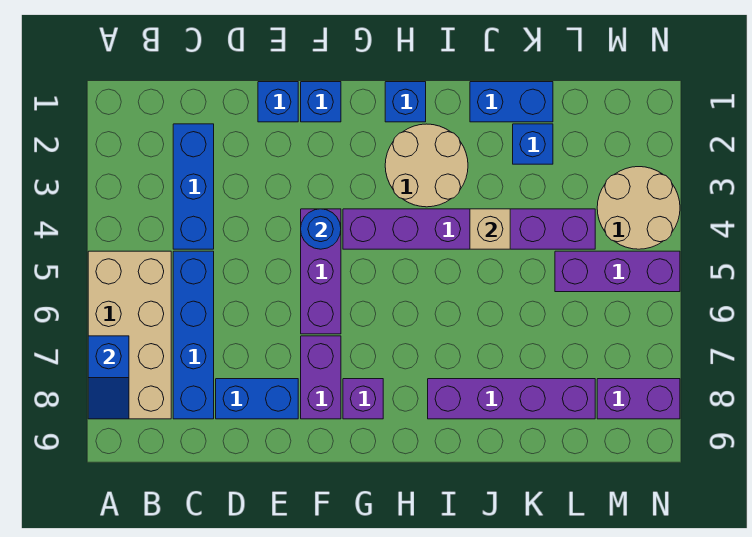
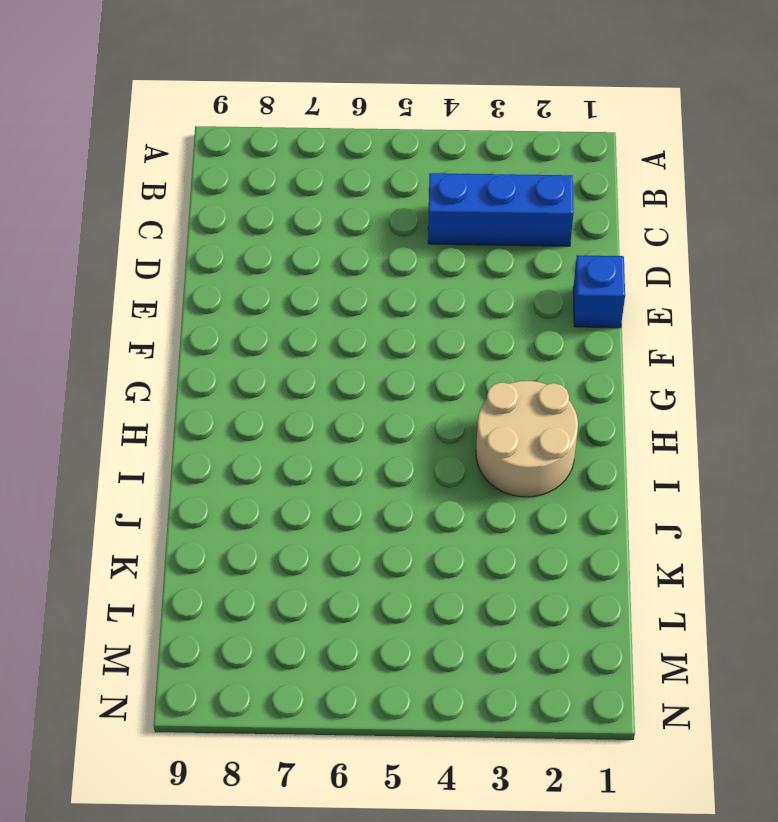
none -> tan brick A5:B8 level 1
none -> blue brick C5:C8 level 1
none -> blue brick D8:E8 level 1

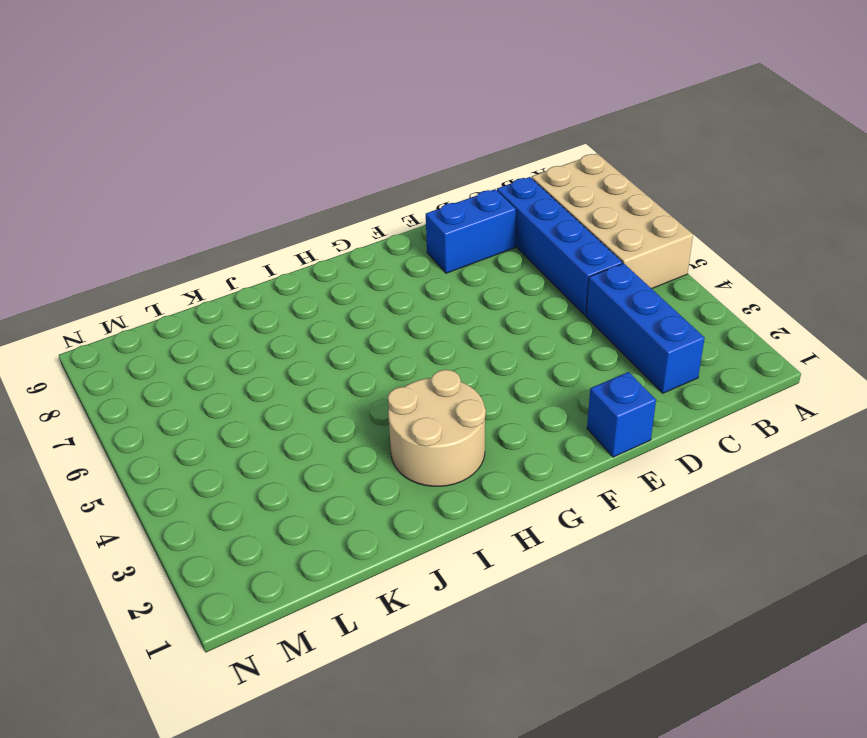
none -> blue brick F1 level 1
none -> purple brick F4:F6 level 1
none -> purple brick F7:F8 level 1

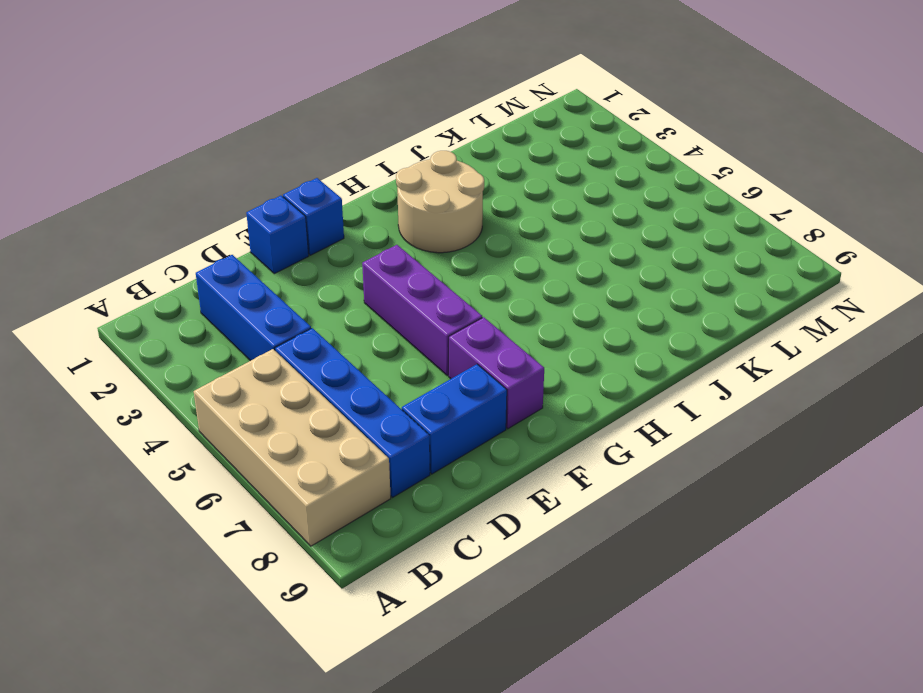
none -> purple brick G4:L4 level 1
none -> purple brick G8 level 1
none -> blue brick H1 level 1

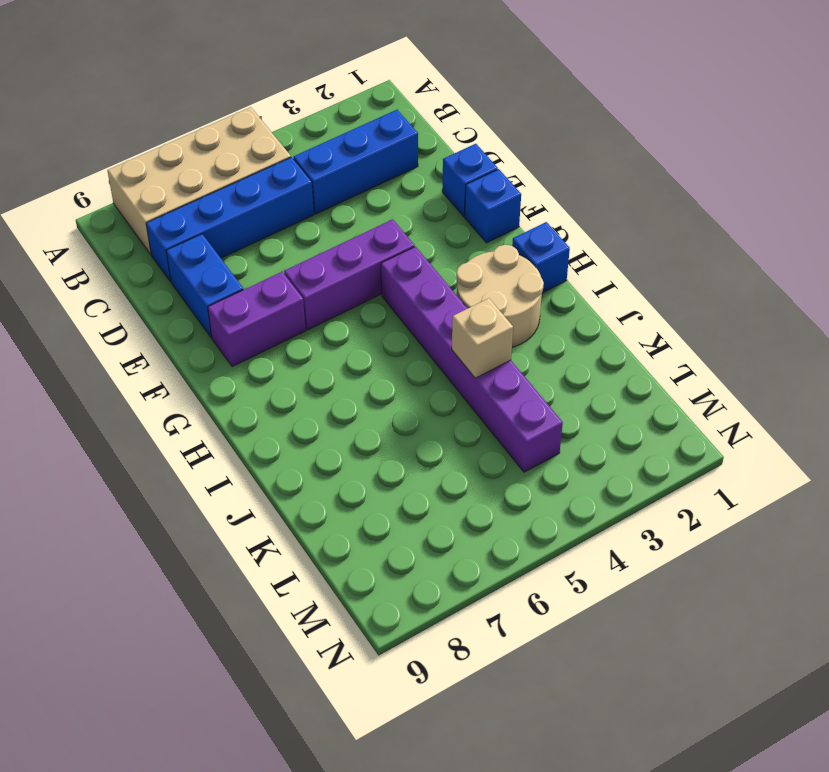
none -> purple brick G8 level 1
none -> purple brick I8:L8 level 1
none -> blue brick J1:K1 level 1

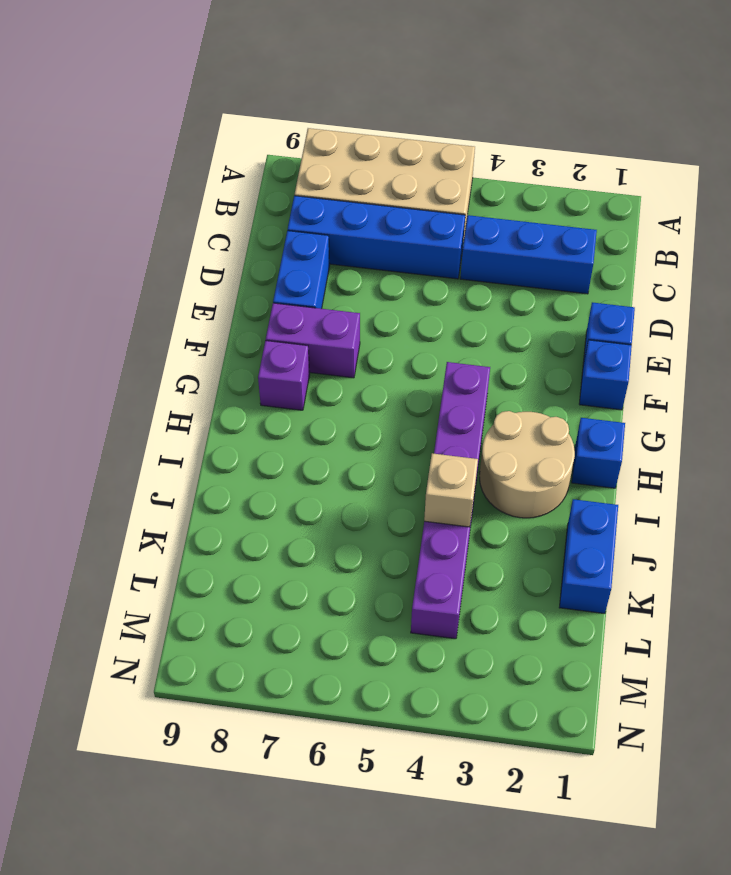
none -> purple brick F4:F6 level 1
none -> purple brick I8:L8 level 1
none -> blue brick K2 level 1

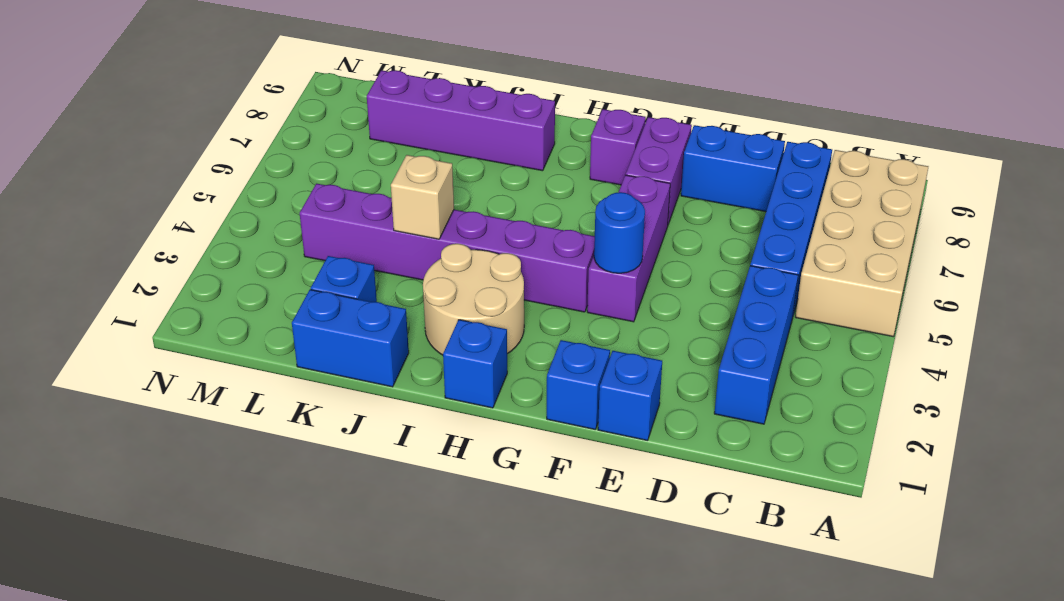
none -> purple brick L5:N5 level 1
none -> tan round brick M3:N4 level 1
none -> purple brick M8:N8 level 1

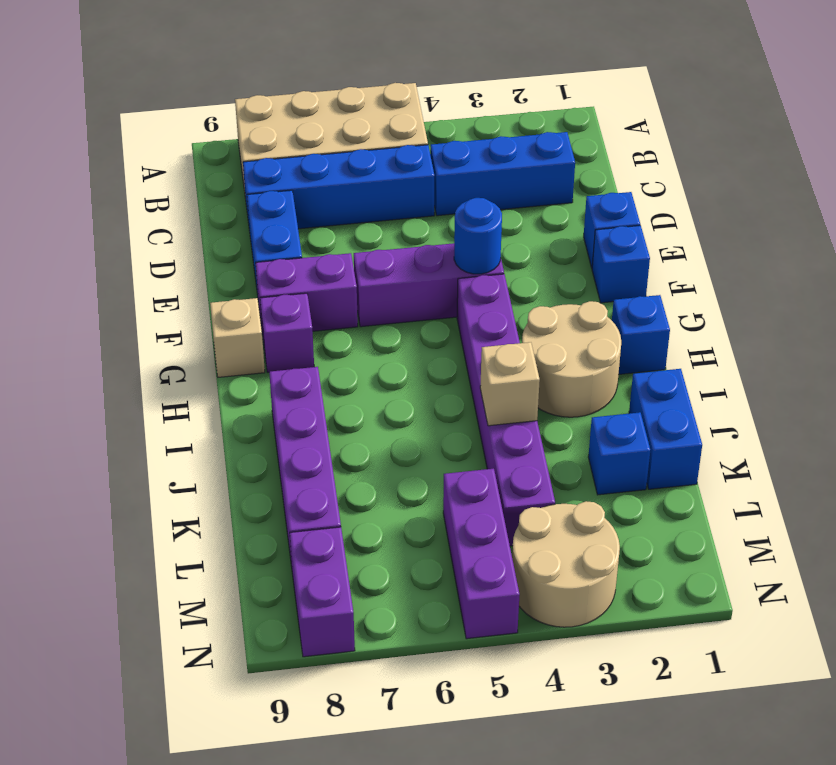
tan brick G9 level 1 -> none
none -> blue slope A7:A8 level 2 top 7

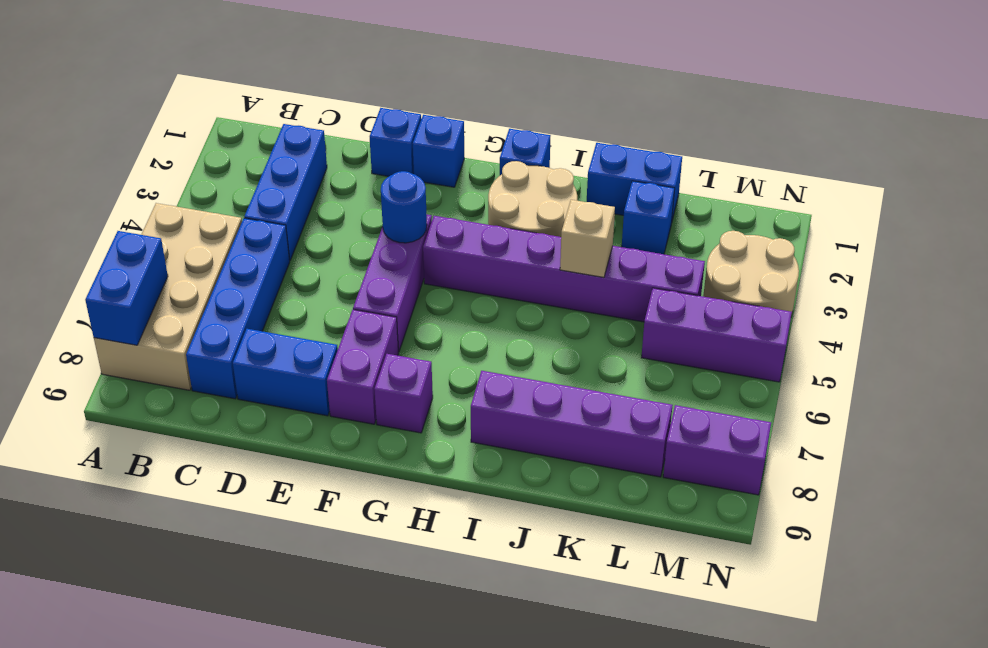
blue brick A7:A8 level 2 -> blue slope A7:A8 level 2 top 7

